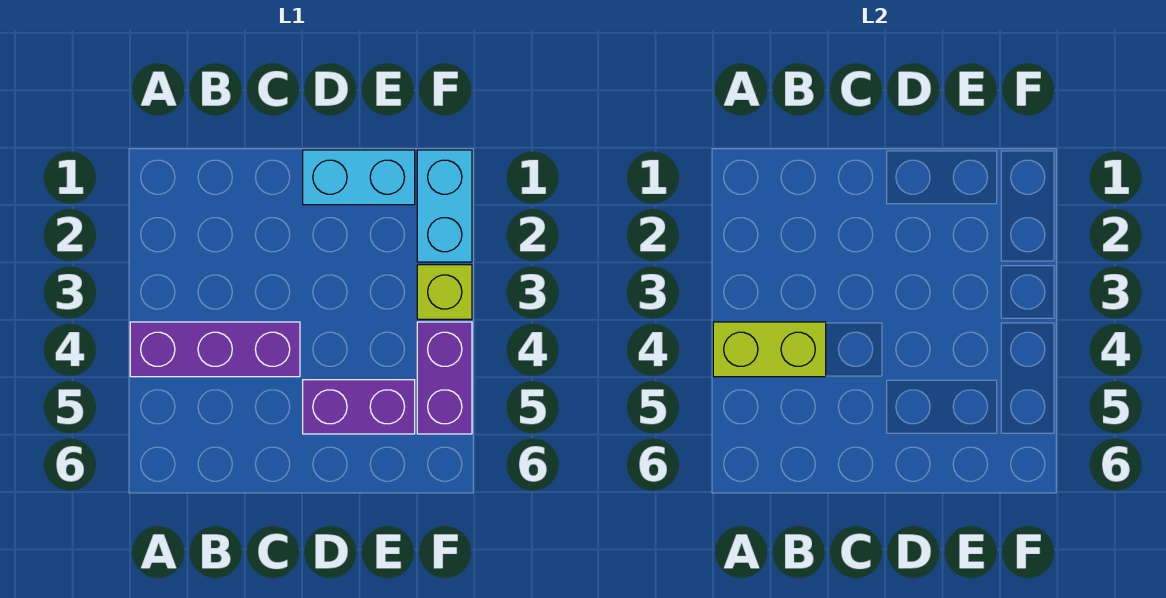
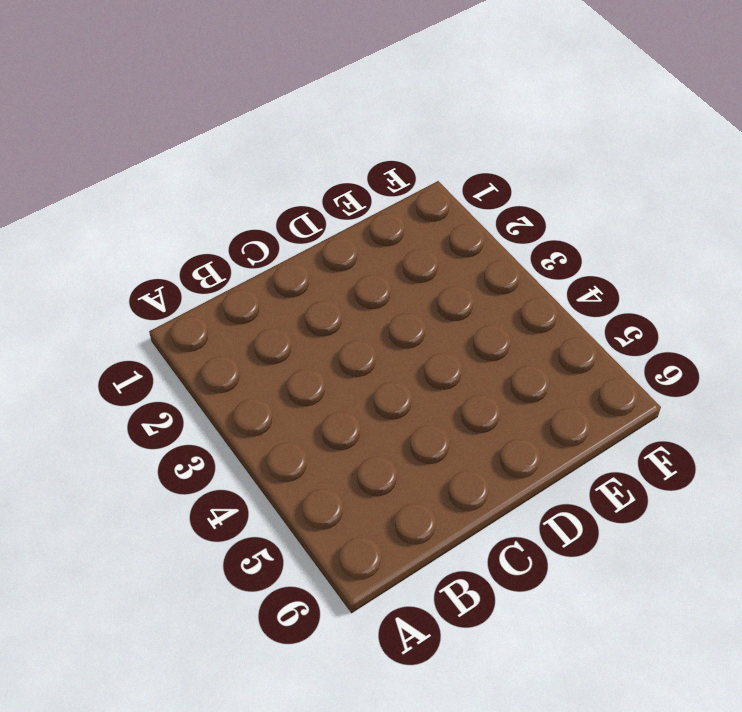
none -> purple brick A4:C4 level 1
none -> cyan brick D1:E1 level 1

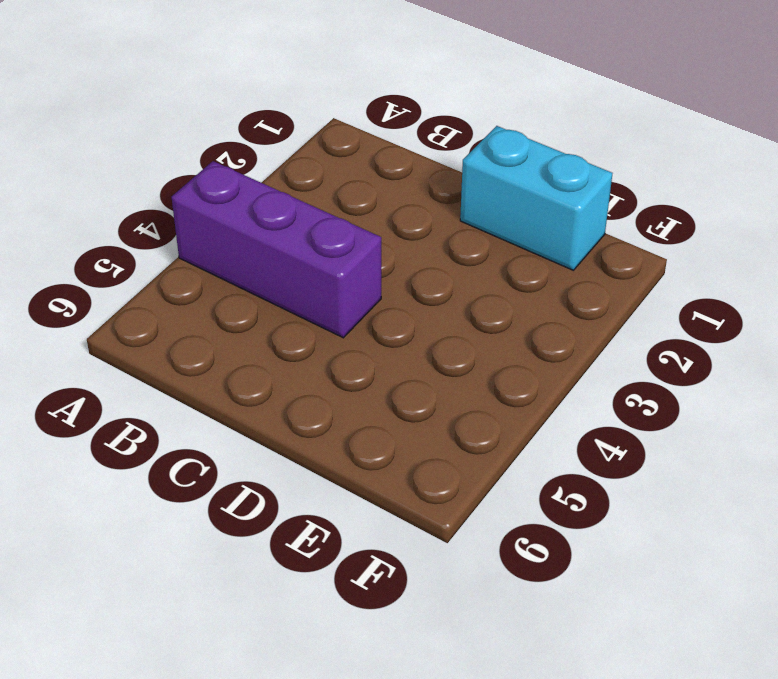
none -> purple brick D5:E5 level 1
none -> cyan brick F1:F2 level 1

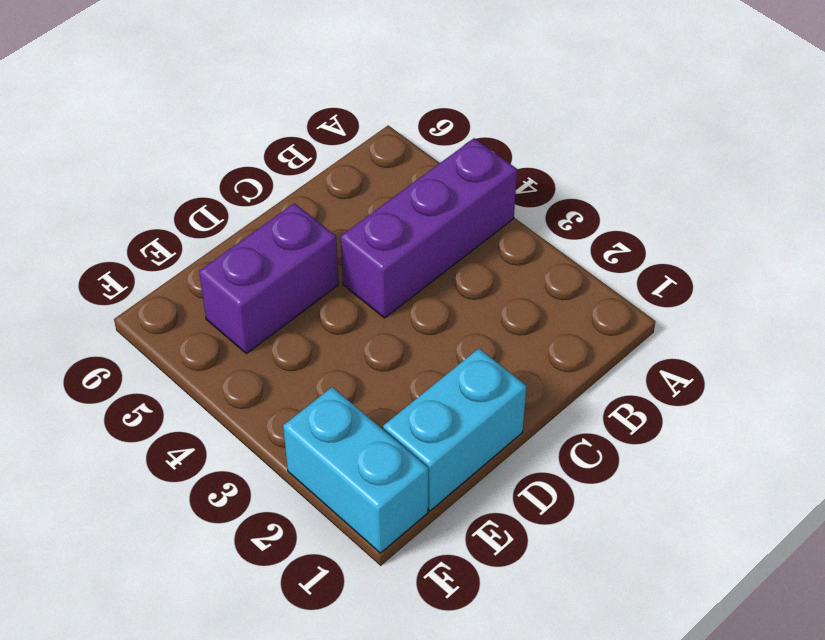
none -> lime brick F3 level 1
none -> purple brick F4:F5 level 1

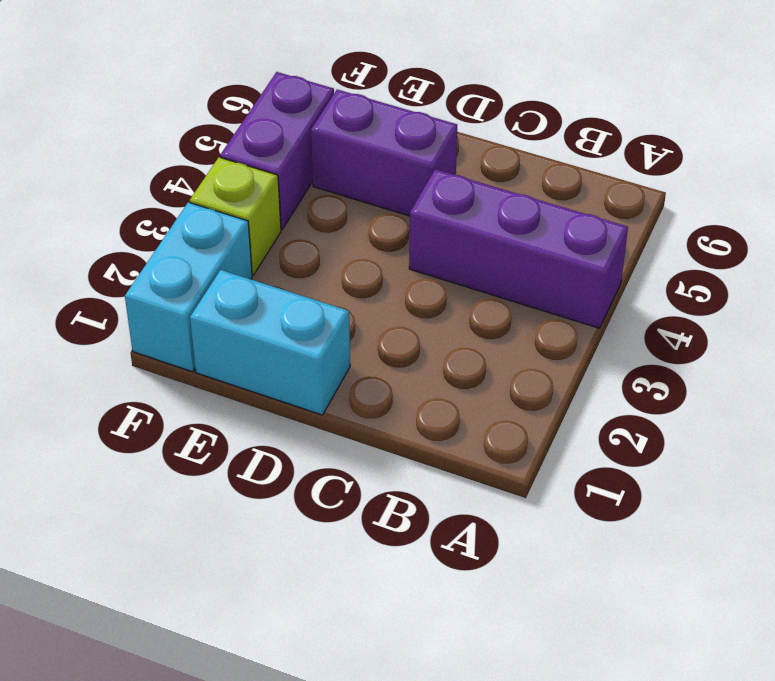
none -> lime brick A4:B4 level 2

